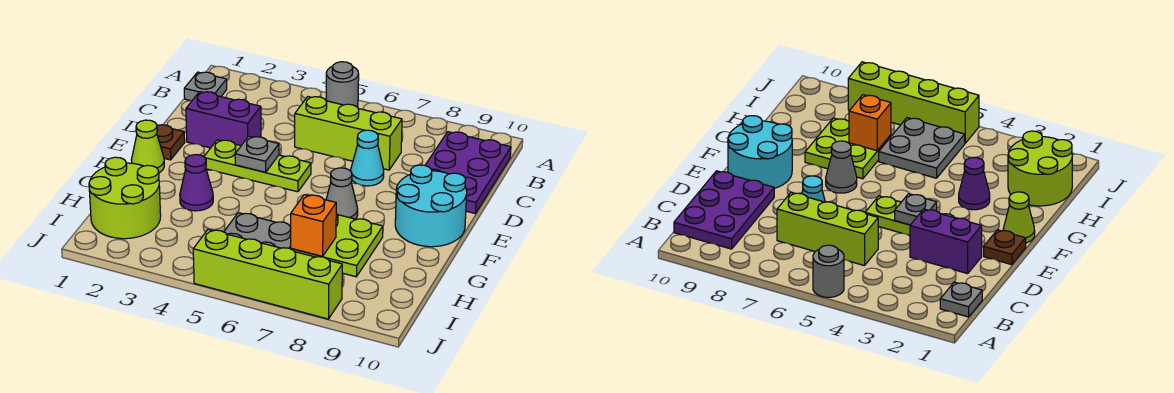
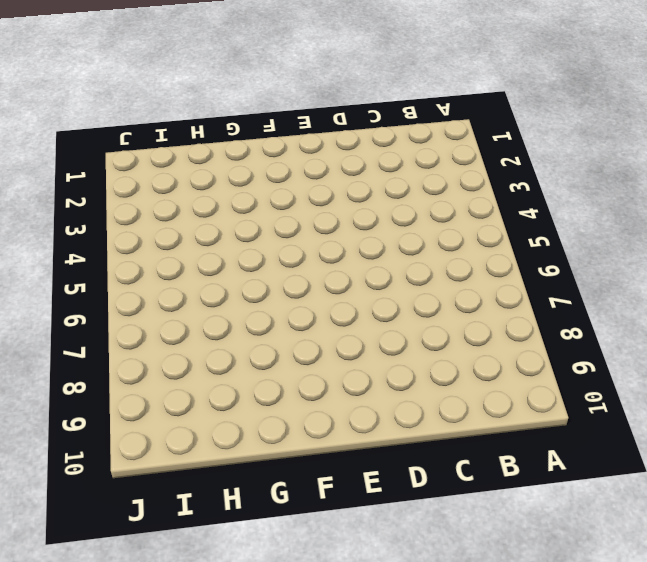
none -> grey round brick A5 level 1
none -> grey plate B1 level 1
none -> purple plate B9:D10 level 1

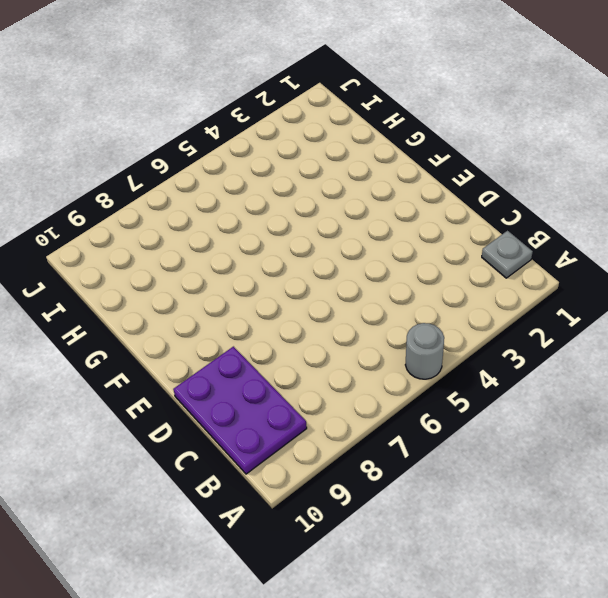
none -> lime brick C5:C7 level 1
none -> purple brick D2:D3 level 1
none -> cyan cone D7 level 1

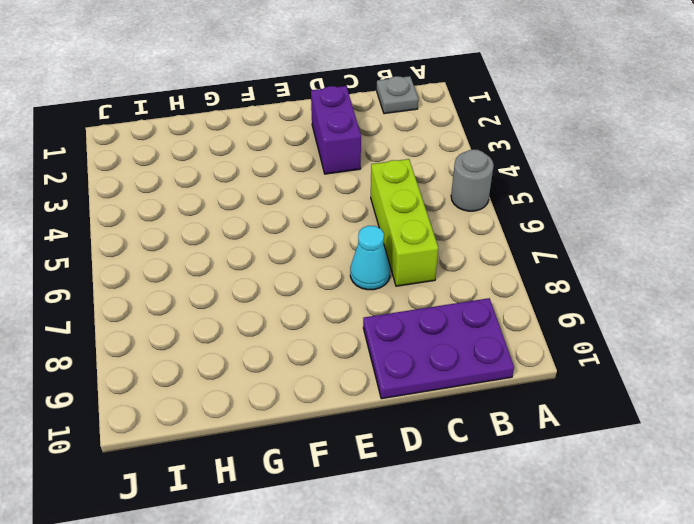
none -> brown plate E1 level 1
none -> lime plate E3:E5 level 1
none -> cyan round brick E9:F10 level 1

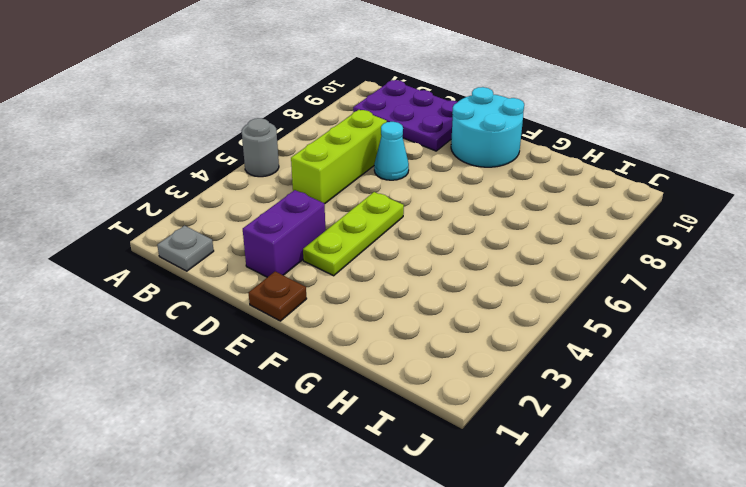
none -> lime cone F1 level 1
none -> grey cone F7 level 1
none -> purple cone G3 level 1

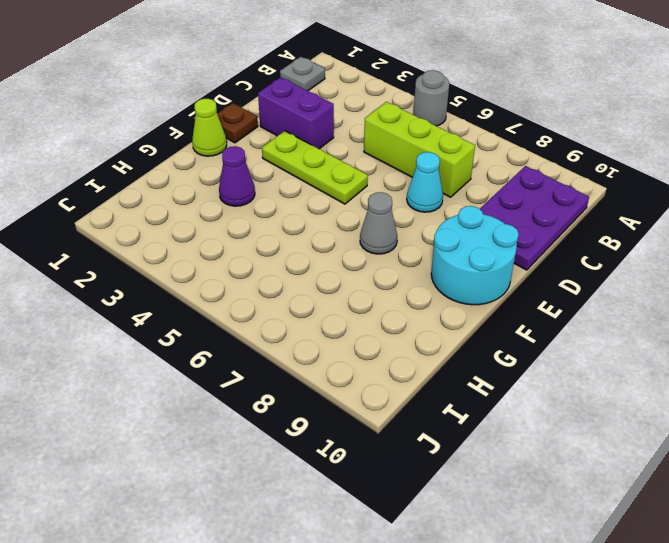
none -> lime plate G7:H8 level 1
none -> lime round brick H1:I2 level 1
none -> grey plate H5:I6 level 1

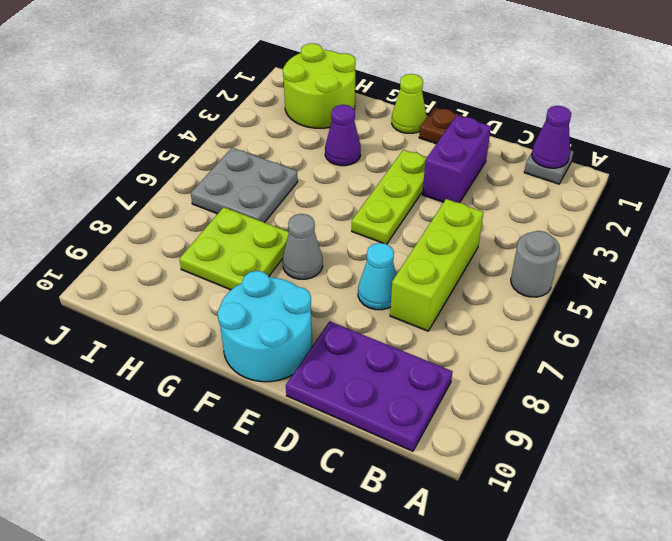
purple cone B1 level 2 -> none
none -> lime brick J5:J8 level 1
none -> grey plate E4 level 2
none -> orange brick H7 level 2

